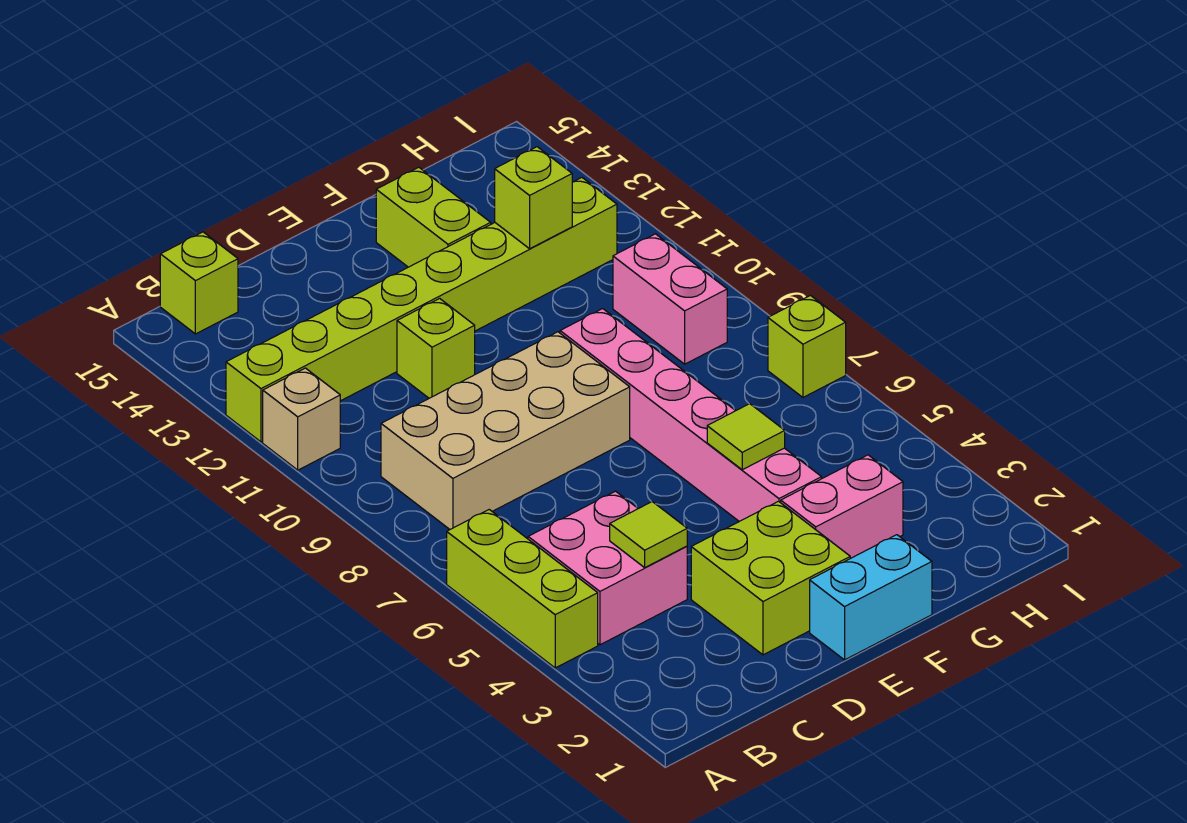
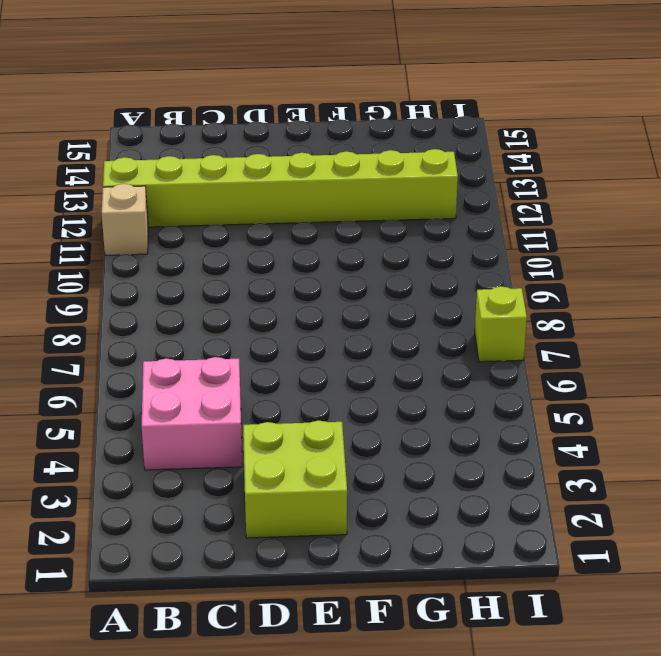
none -> lime brick A4:A6 level 1
none -> tan brick B8:E9 level 1
none -> lime brick B15 level 1

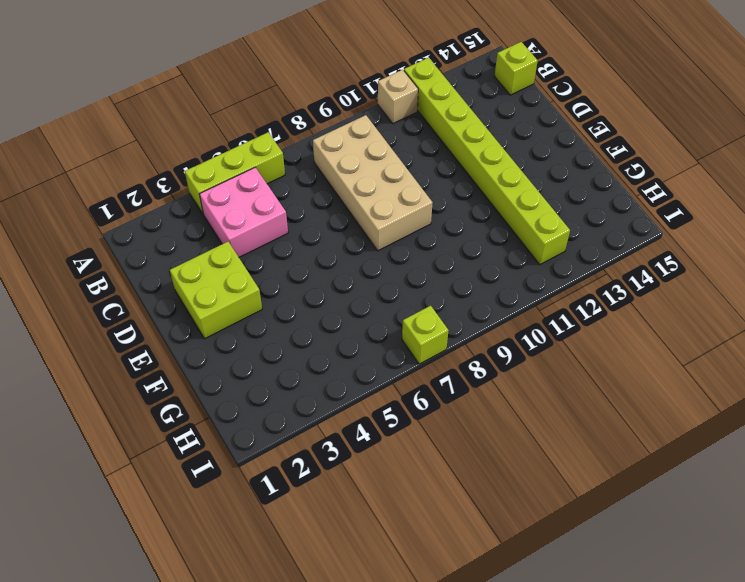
none -> lime brick D11 level 1
none -> cyan brick E1:F1 level 1
none -> pink brick F3:G3 level 1

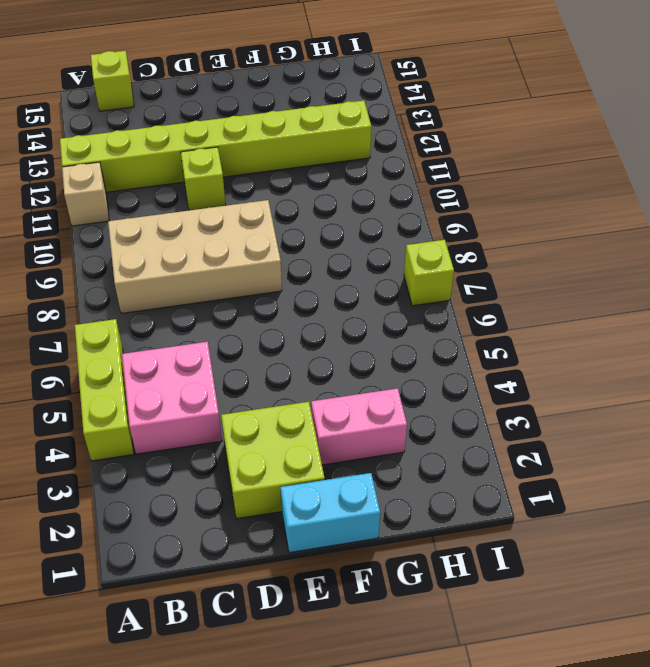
none -> pink brick F4:F9 level 1
none -> lime brick F13:F14 level 1
none -> pink brick H9:H10 level 1

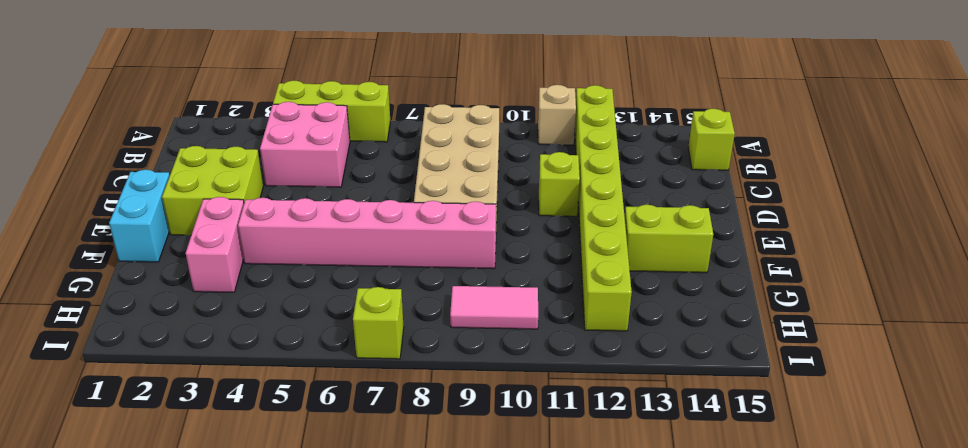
pink tile H9:H10 level 1 -> pink brick H9:H10 level 1
none -> lime tile C4 level 2
none -> lime tile F5 level 2
none -> lime brick G12 level 2

